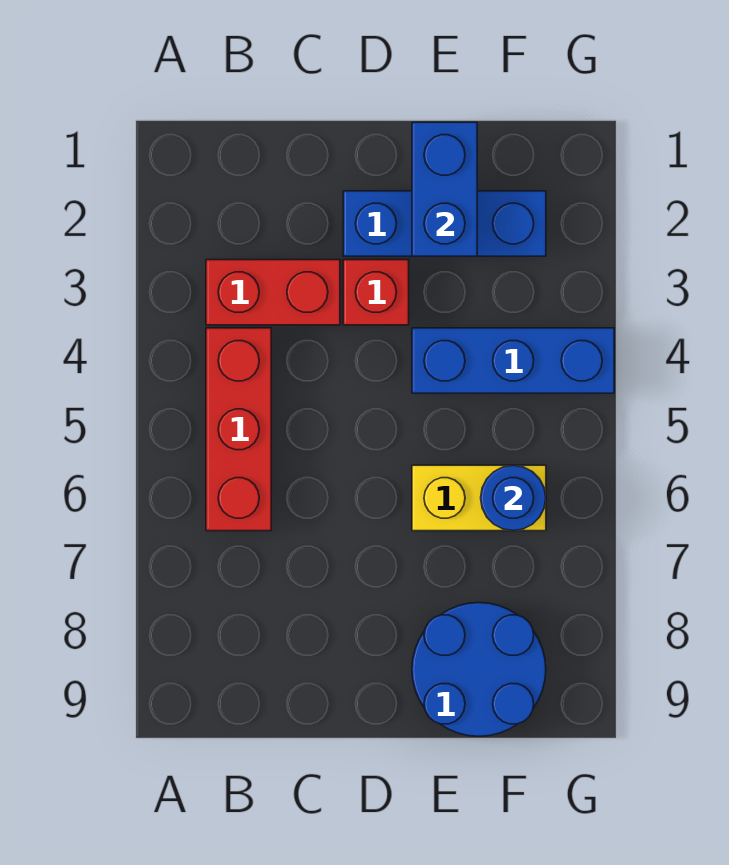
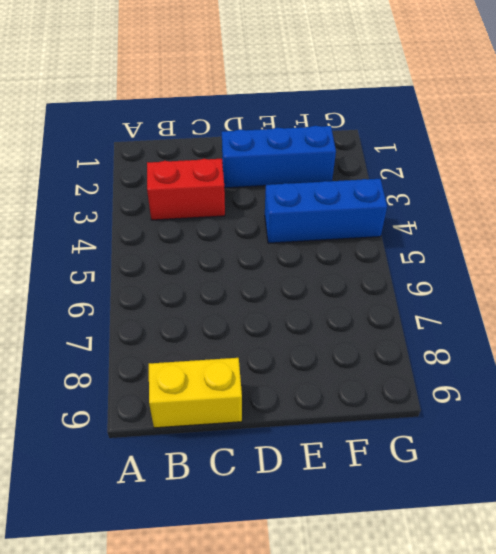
yellow brick B9:C9 level 1 -> yellow brick E6:F6 level 1
none -> red brick B4:B6 level 1
none -> red brick D3 level 1

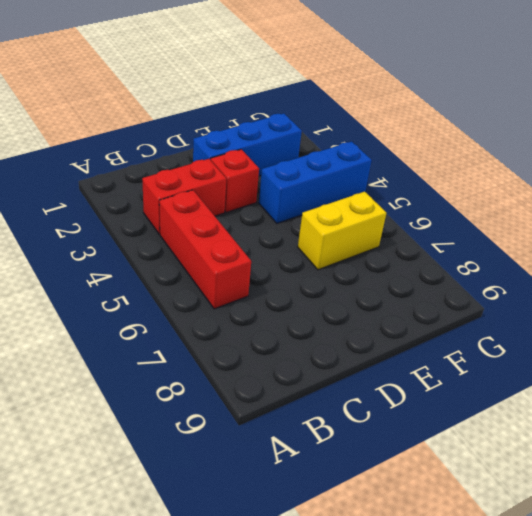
none -> blue round brick E8:F9 level 1
none -> blue brick E1:E2 level 2

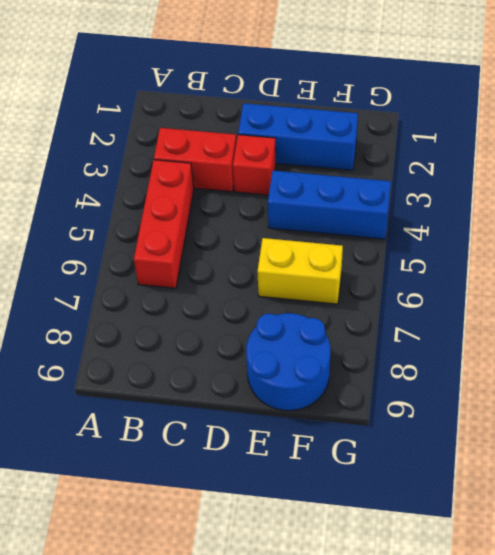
none -> blue brick E1:E2 level 2
none -> blue round brick F6 level 2

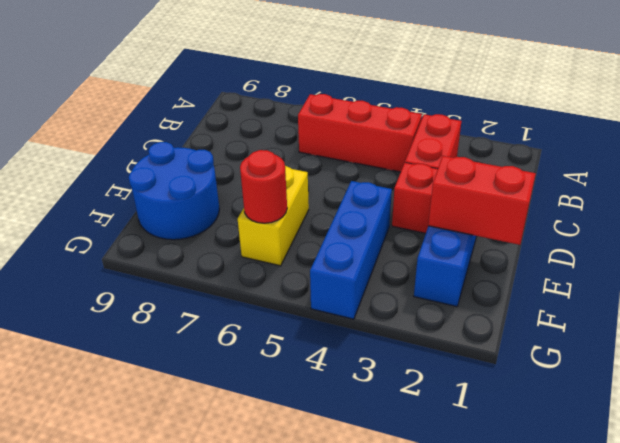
red brick E1:E2 level 2 -> blue brick E1:E2 level 2
red round brick F6 level 2 -> blue round brick F6 level 2

